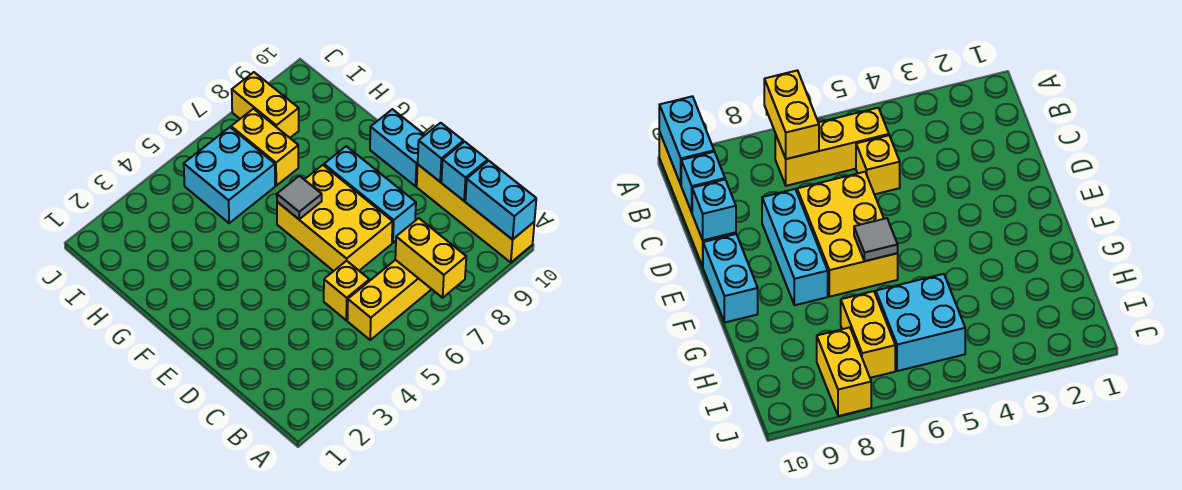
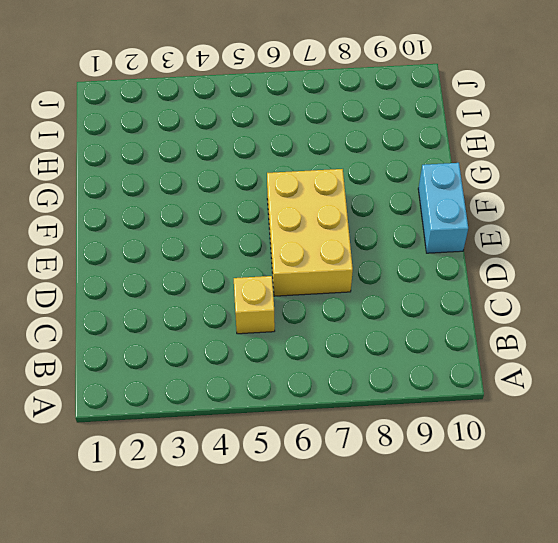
none -> yellow brick A10:D10 level 1
none -> yellow brick B5:B7 level 1
none -> cyan brick D8:F8 level 1

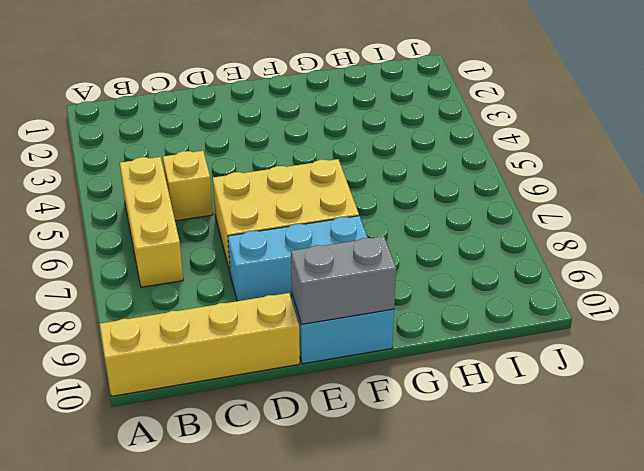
grey brick E10:F10 level 2 -> none
none -> cyan brick H5:I6 level 1
none -> yellow brick H7:I7 level 1
none -> yellow brick I8:J8 level 1

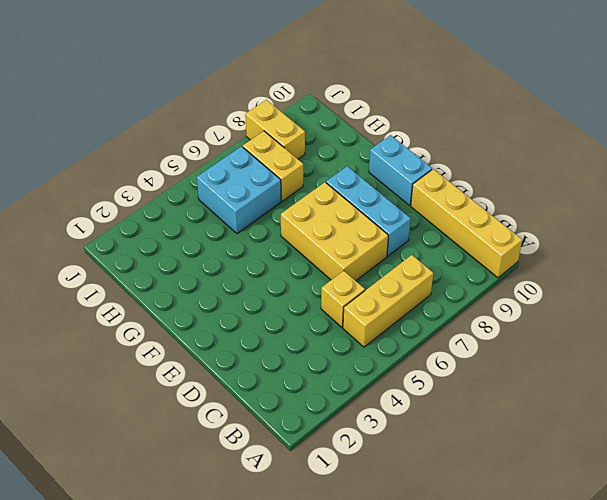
none -> yellow brick A7:B7 level 2
none -> cyan brick A10:B10 level 2
none -> cyan brick C10 level 2

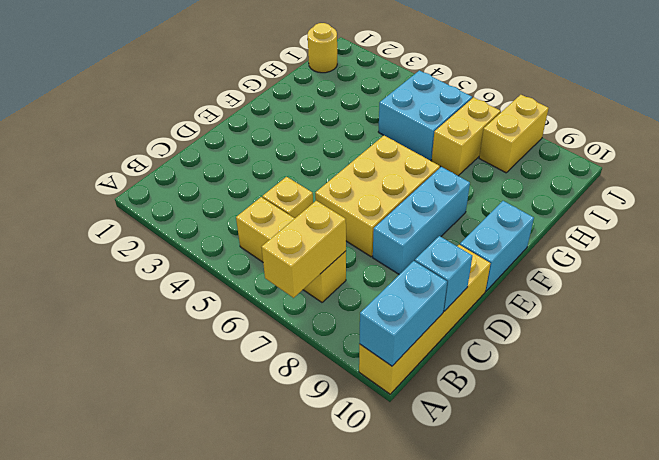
yellow round brick I1 level 1 -> none
none -> cyan brick D10 level 2
none -> grey tile F6 level 2

